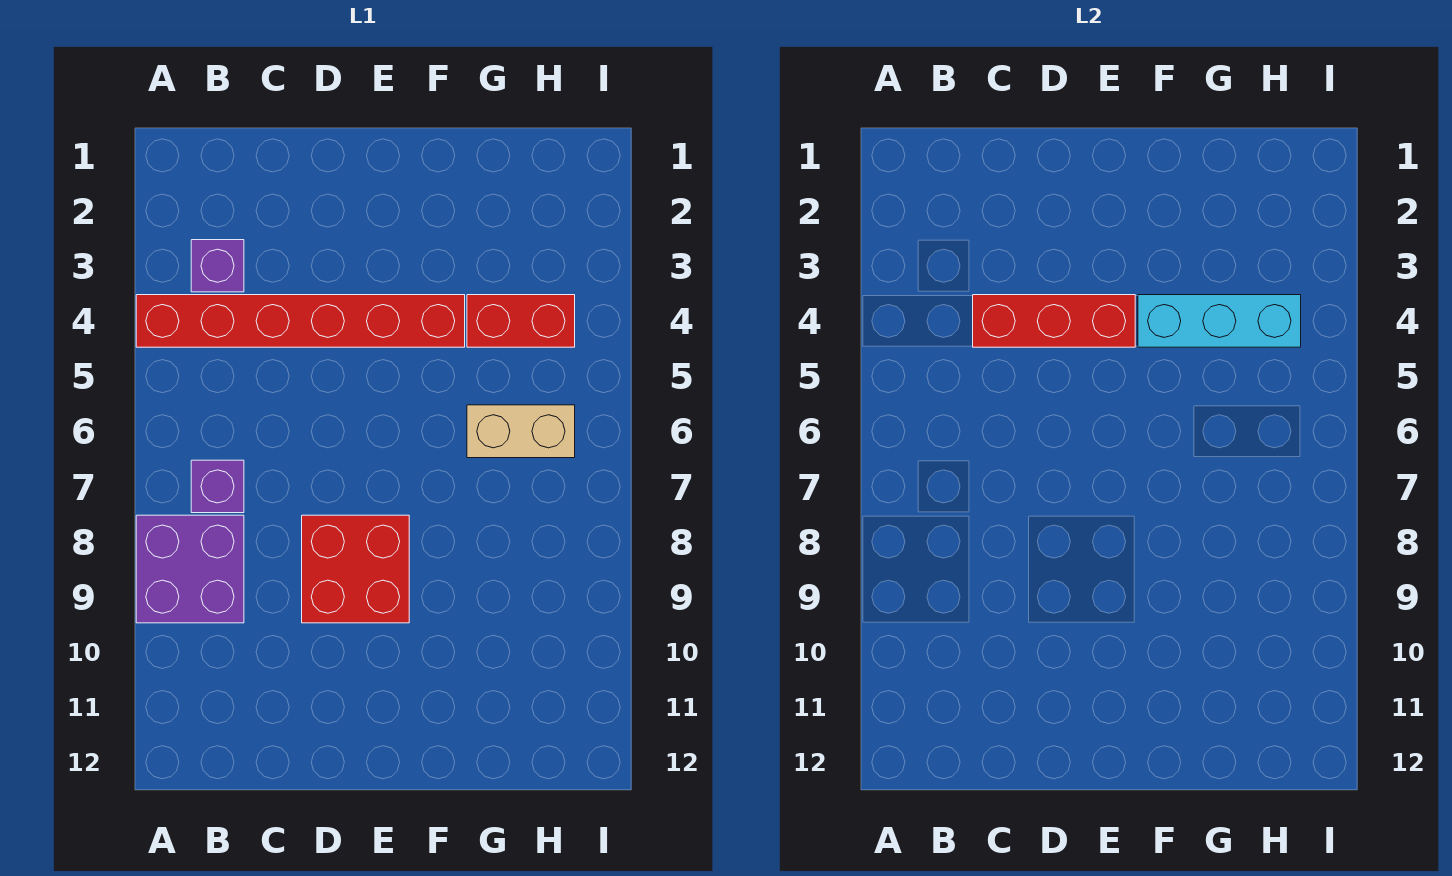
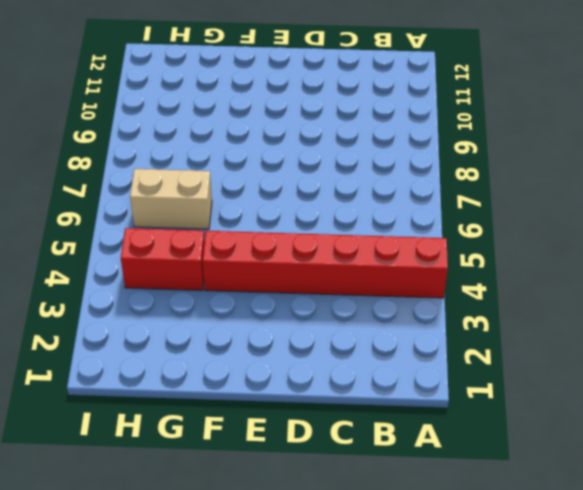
none -> purple brick A8:B9 level 1
none -> purple brick B3 level 1

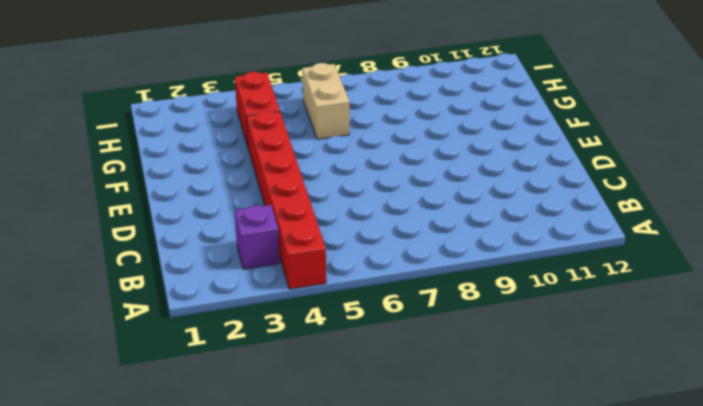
none -> purple brick A8:B9 level 1
none -> purple brick B7 level 1

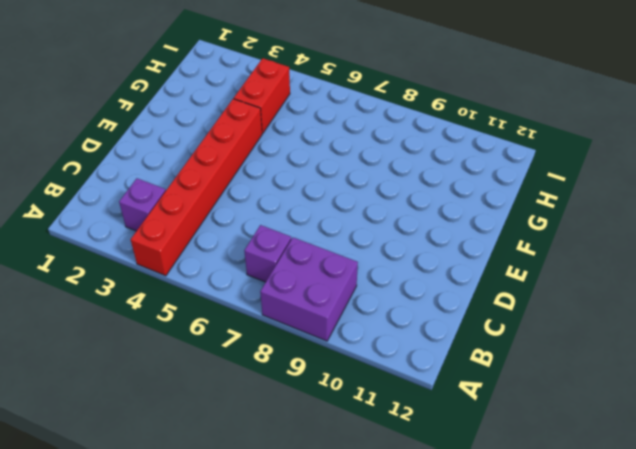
none -> red brick D8:E9 level 1
none -> tan brick G6:H6 level 1

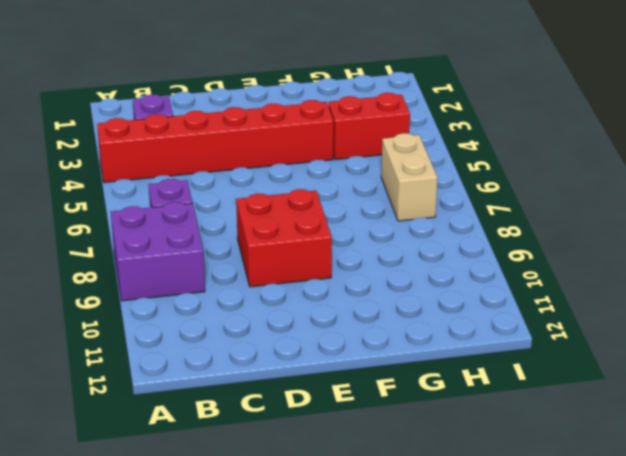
tan brick H6:H7 level 1 -> tan brick G6:H6 level 1
none -> red brick C4:E4 level 2
none -> cyan brick F4:H4 level 2

